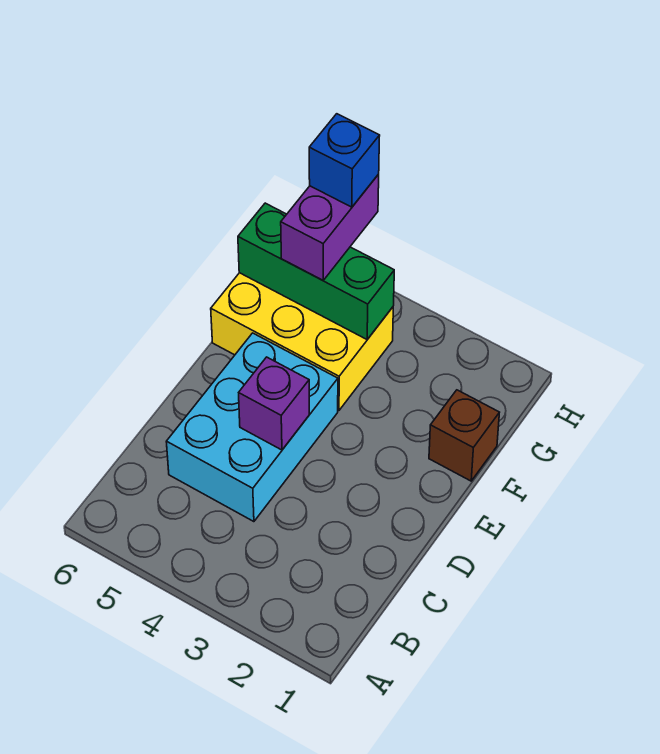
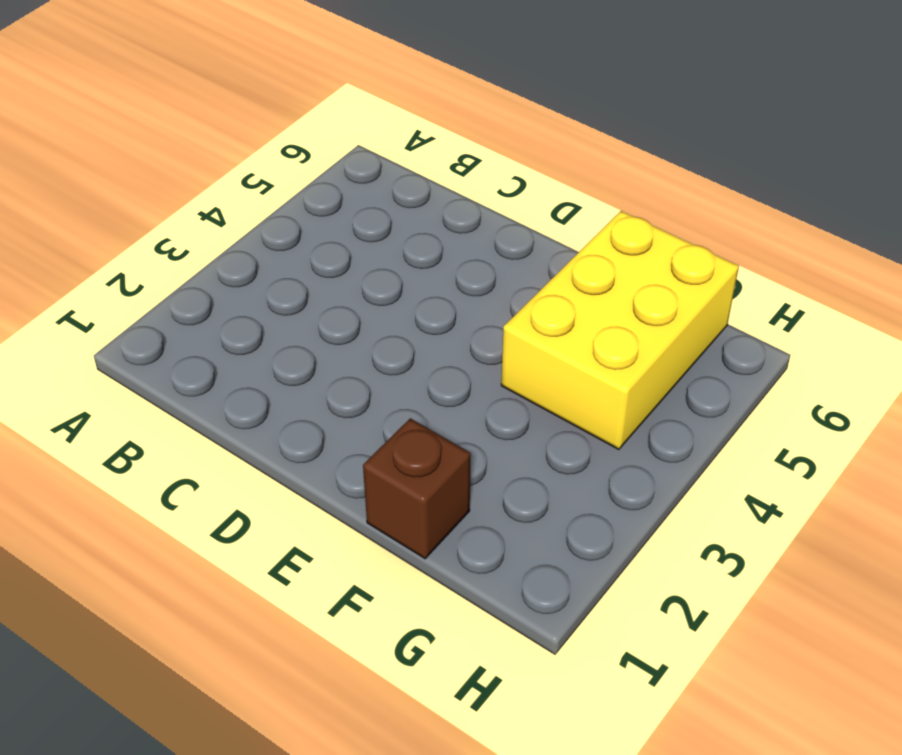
none -> cyan brick C4:E5 level 1
none -> purple brick D4 level 2

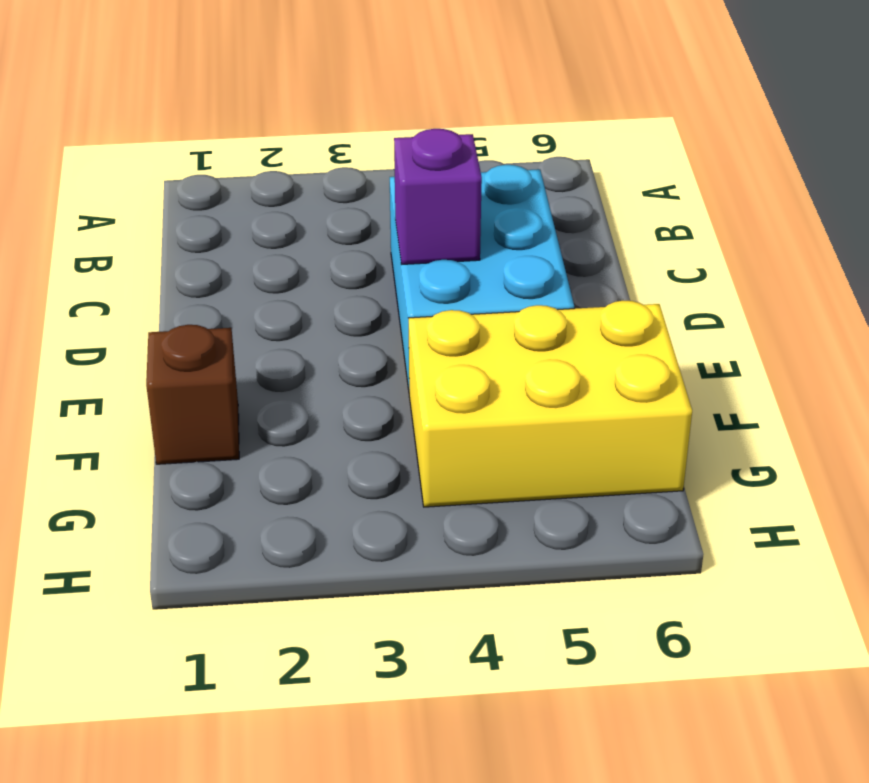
none -> green brick G4:G6 level 2
none -> purple brick G5:H5 level 3

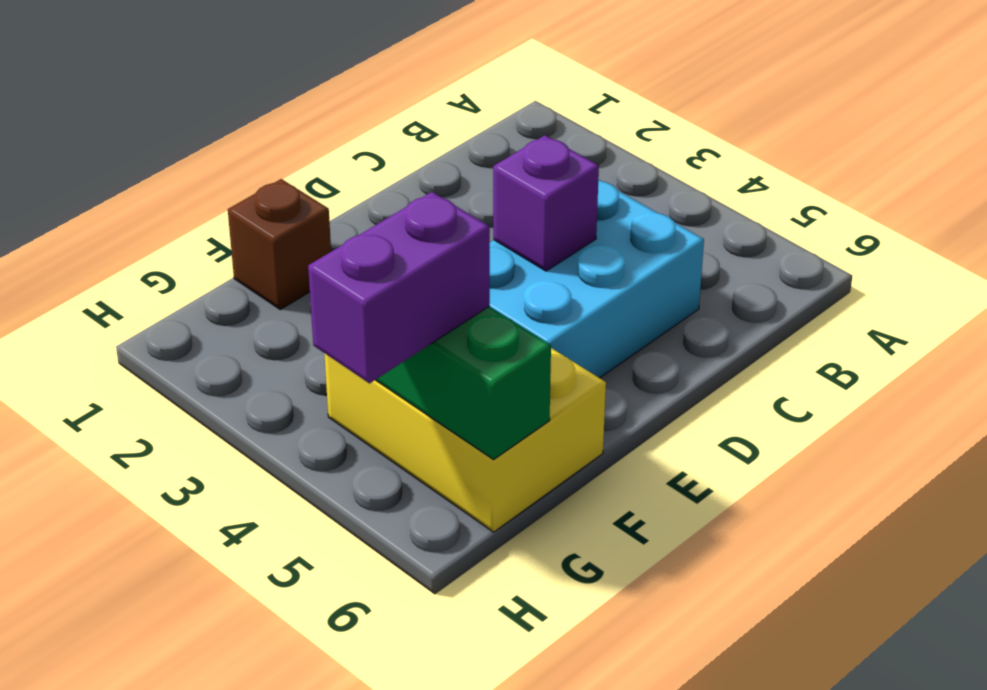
none -> blue brick H5 level 4

